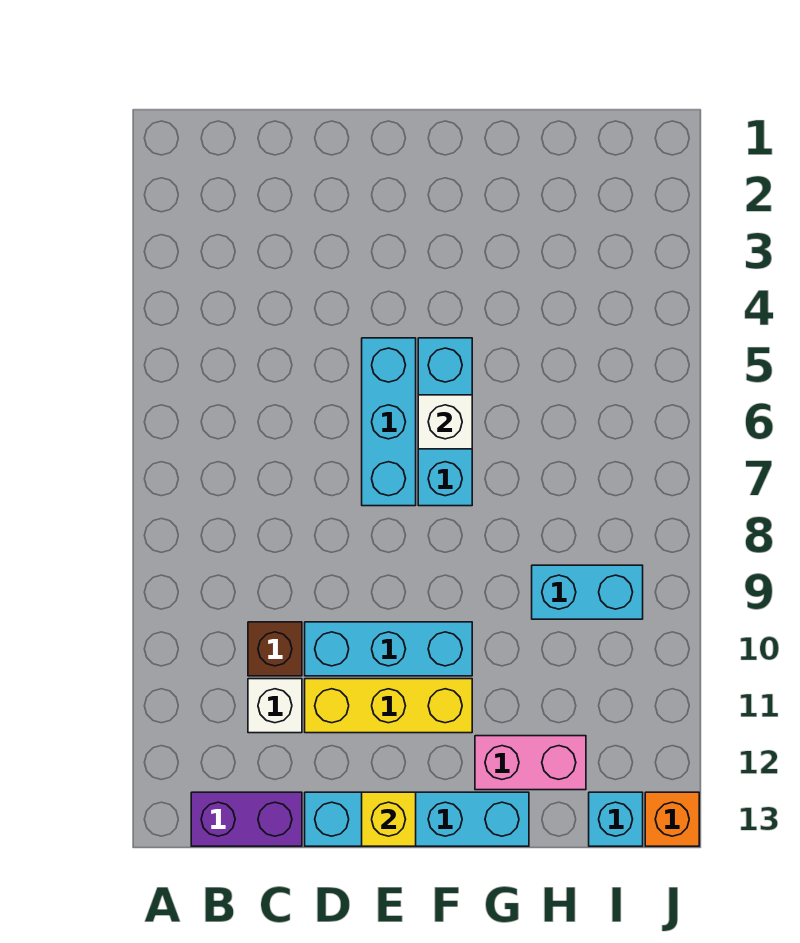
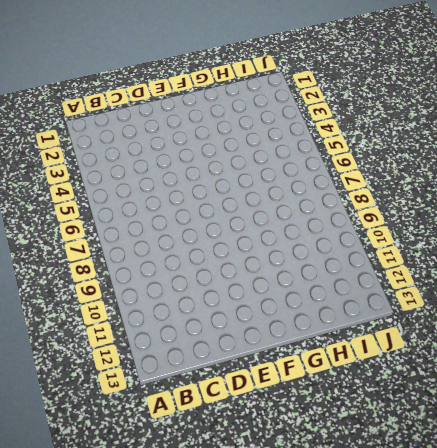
none -> purple brick B13:C13 level 1
none -> brown brick C10 level 1
none -> white brick C11 level 1

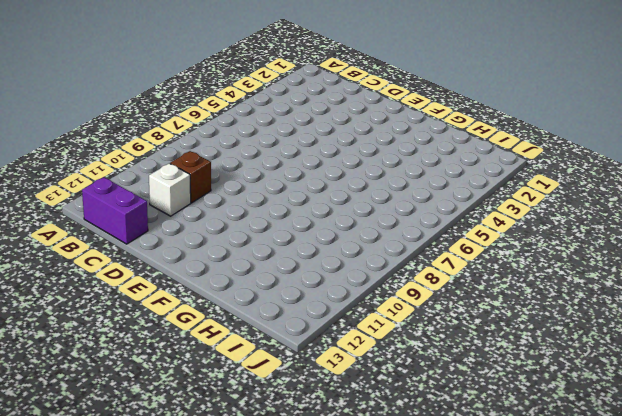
none -> cyan brick D10:F10 level 1
none -> yellow brick D11:F11 level 1
none -> cyan brick D13:G13 level 1

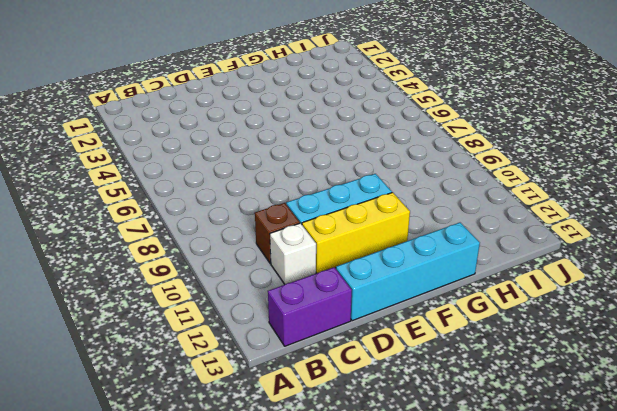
none -> cyan brick E5:E7 level 1
none -> cyan brick F5:F7 level 1
none -> pink brick G12:H12 level 1

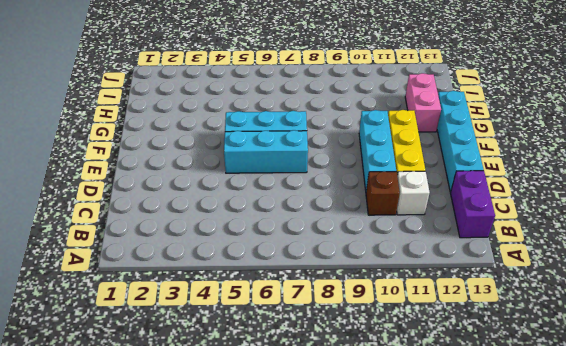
none -> cyan brick H9:I9 level 1
none -> cyan brick I13 level 1
none -> orange brick J13 level 1

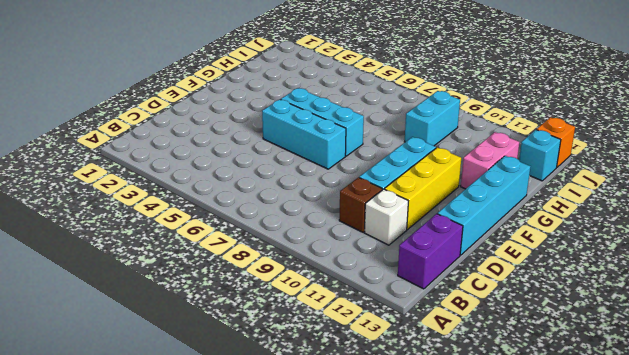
none -> yellow brick E13 level 2
none -> white brick F6 level 2

